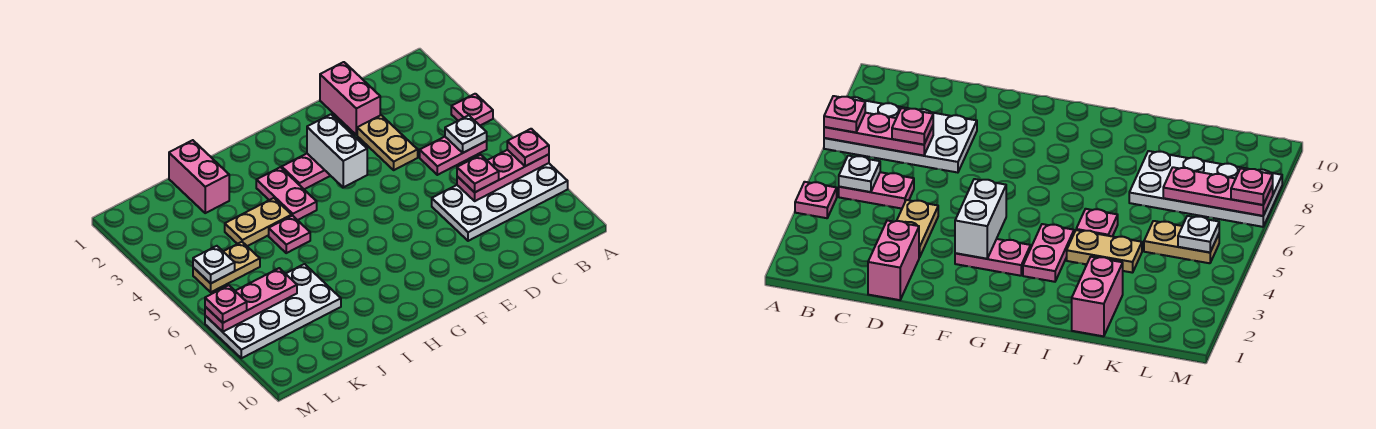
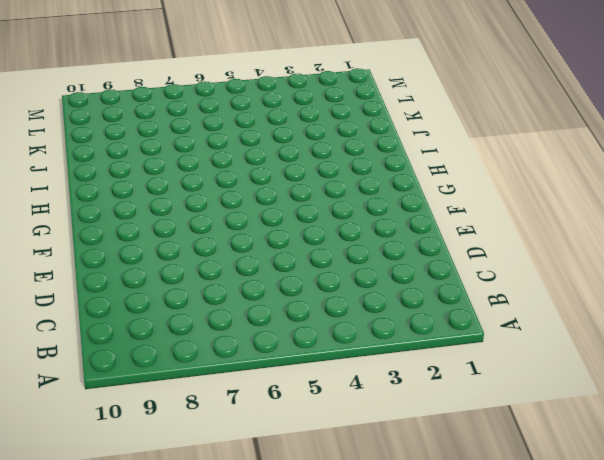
none -> pink plate A4 level 1
none -> white plate A7:D8 level 1
none -> pink plate B5:C5 level 1

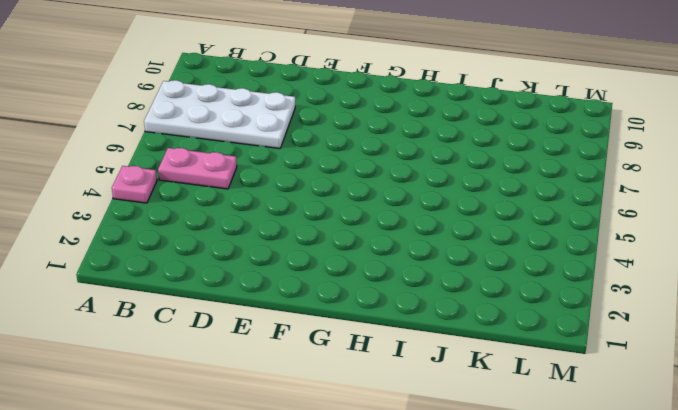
none -> pink brick D1:D2 level 1
none -> tan plate D3:D4 level 1
none -> pink plate F3:G3 level 1

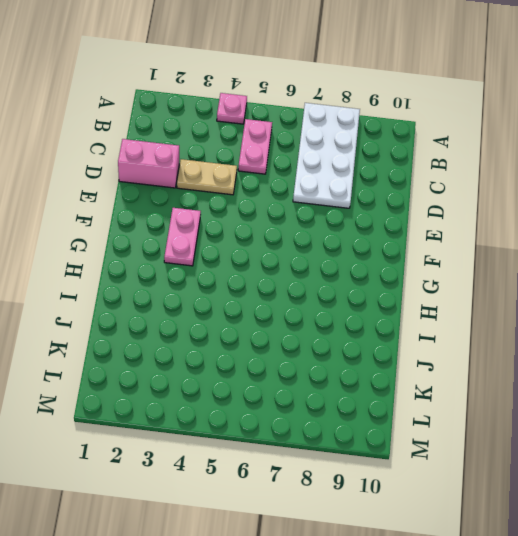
none -> pink plate H3:H4 level 1
none -> tan plate I4:J4 level 1
none -> pink plate I5 level 1

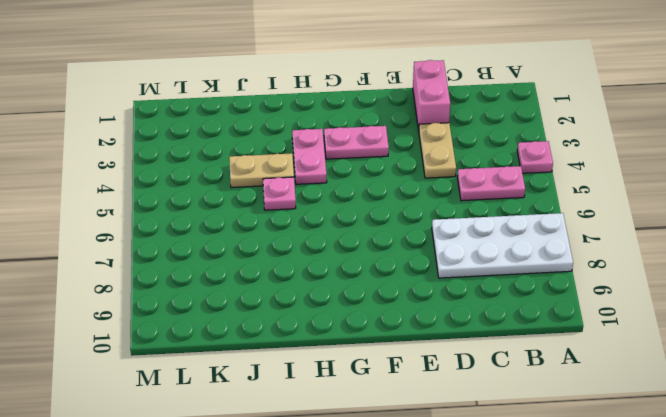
none -> pink brick J1:J2 level 1
none -> white plate J7:M8 level 1
none -> tan plate K5:L5 level 1

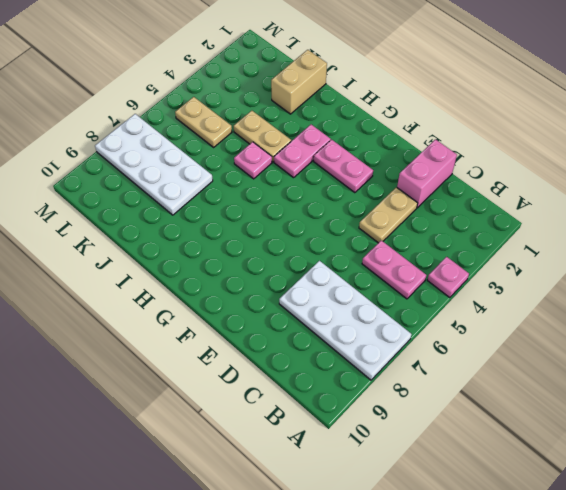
tan brick J1:J2 level 1 -> pink brick J1:J2 level 1
none -> pink plate A7:C7 level 2
none -> white plate B5 level 2
none -> white brick F3:F4 level 2

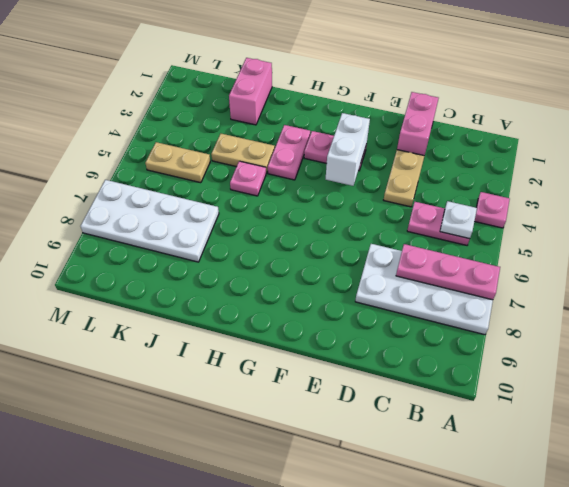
none -> pink plate K7:M7 level 2
none -> white plate L5 level 2
none -> pink plate A7 level 3

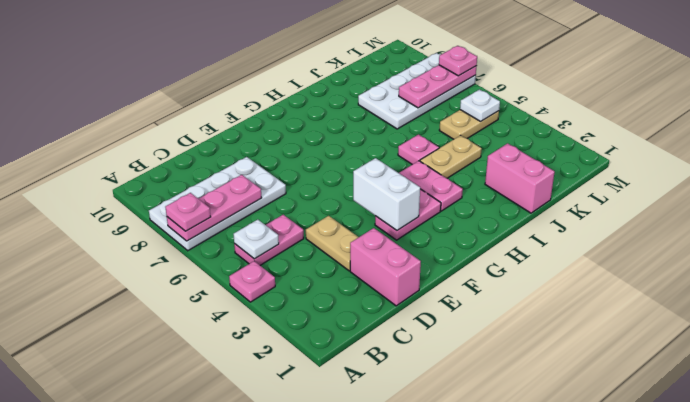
none -> pink plate C7 level 3

